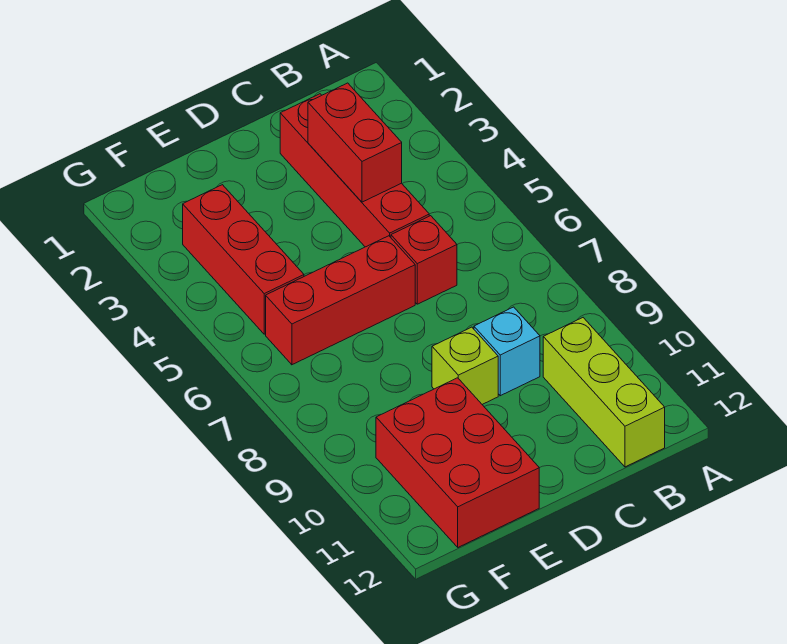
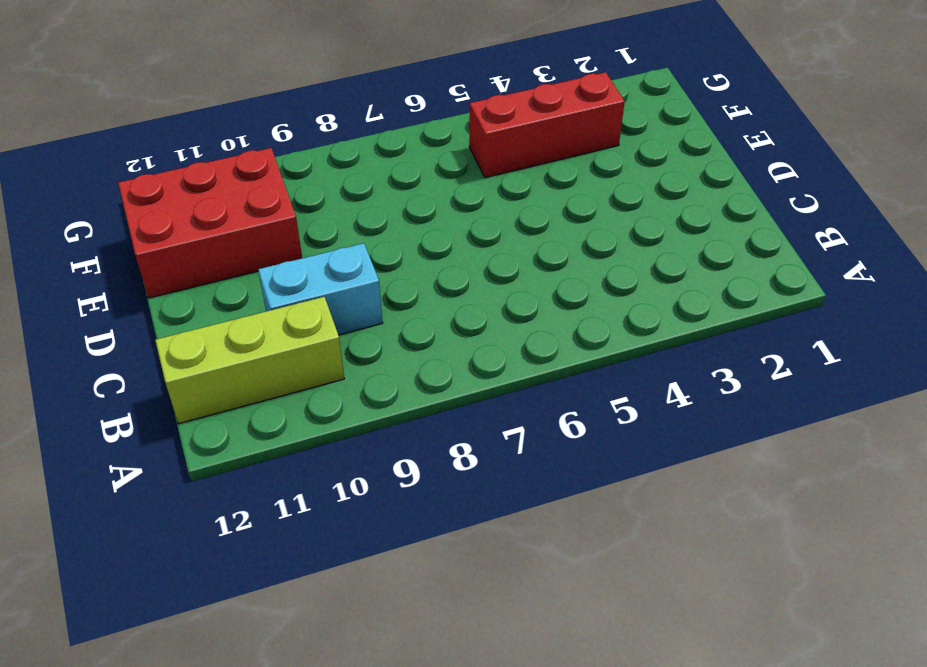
cyan brick C9:C10 level 1 -> cyan brick C9 level 1
none -> red brick C2:C5 level 1
none -> red brick C6 level 1

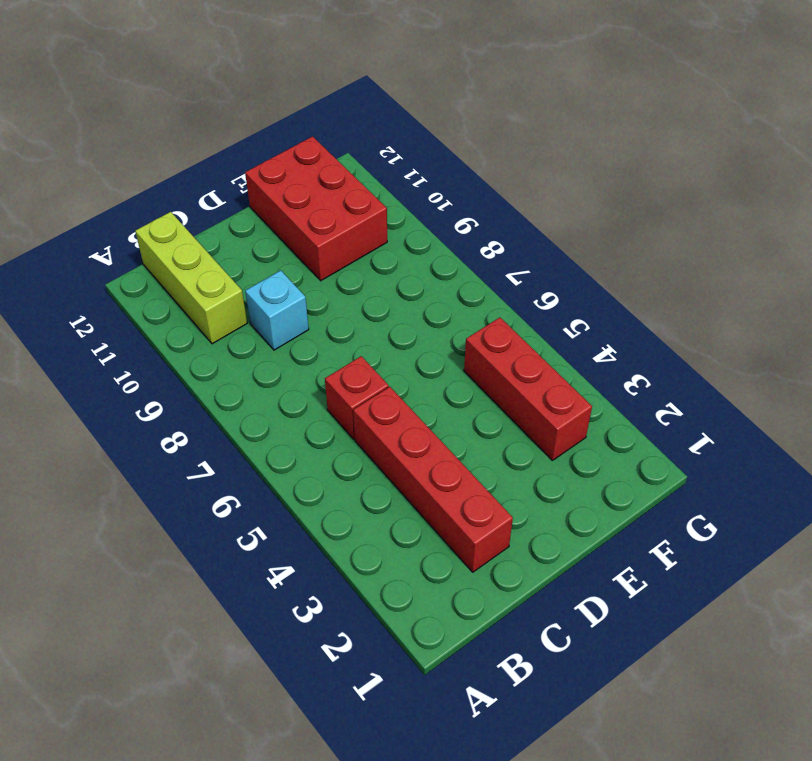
none -> red brick D6:F6 level 1
none -> lime brick D9 level 1

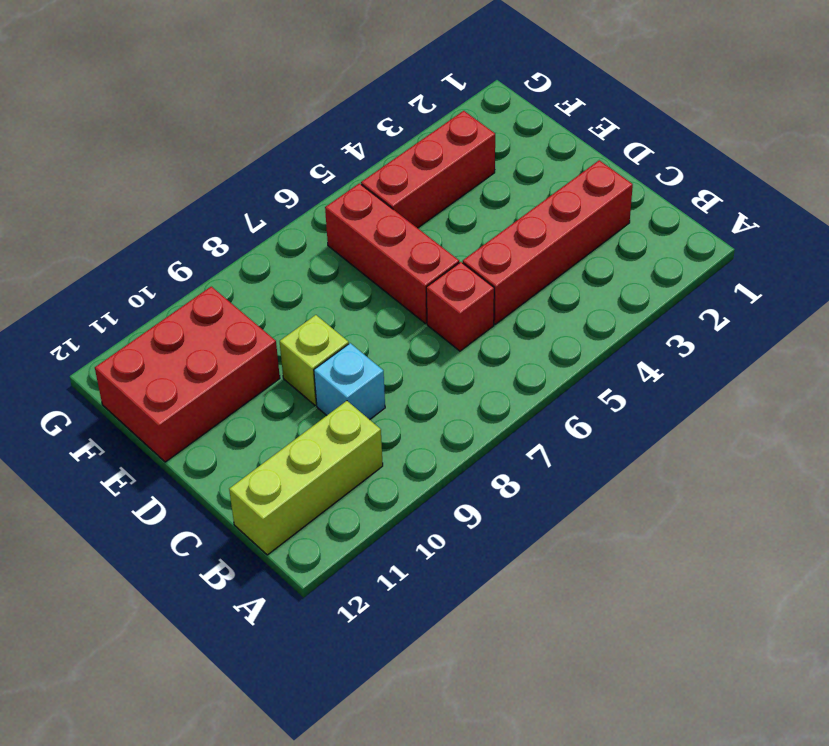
none -> red brick C3:C4 level 2

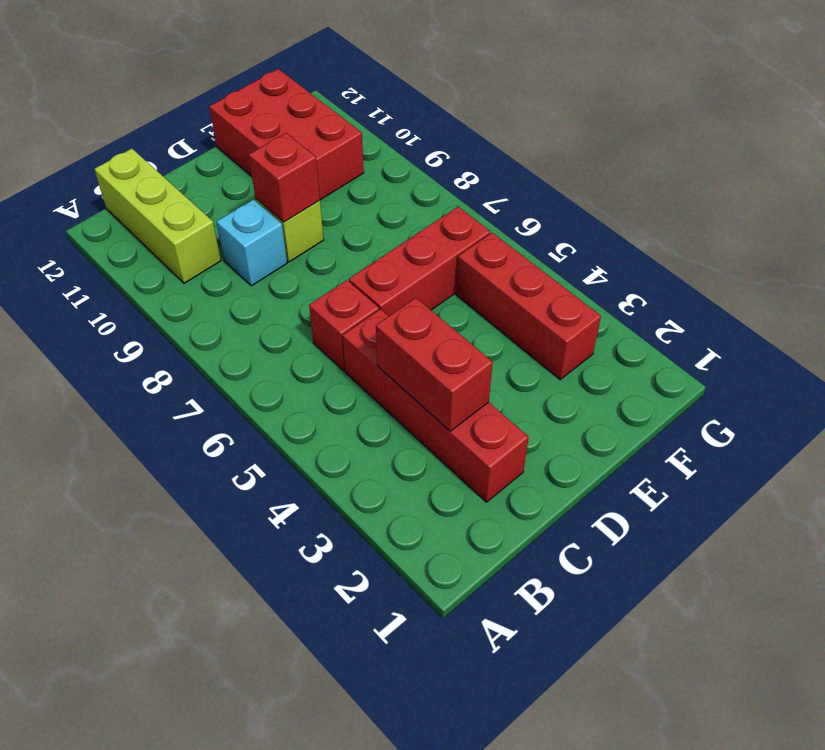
red brick D9 level 2 -> none

